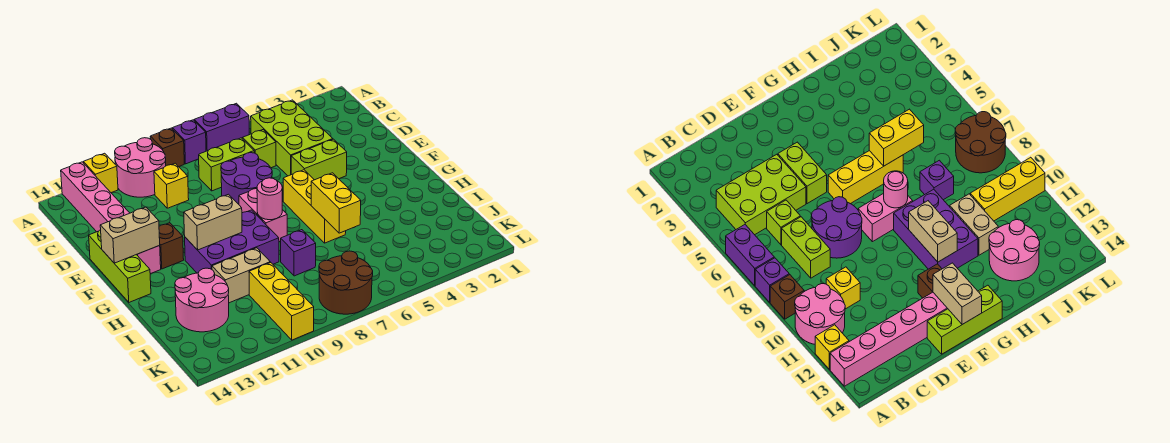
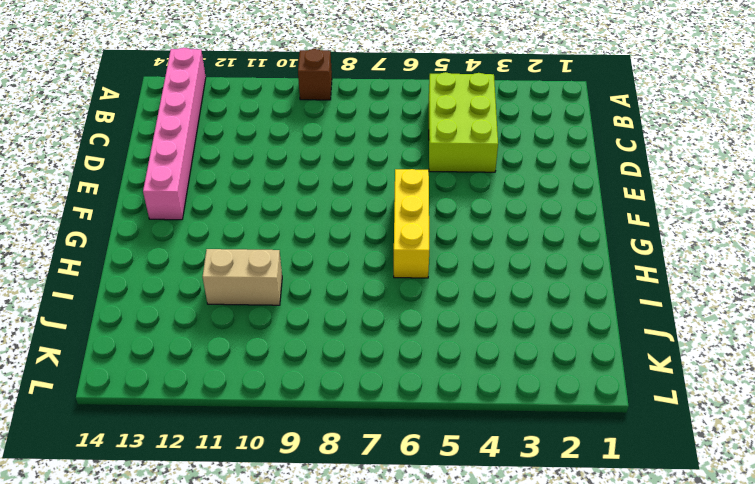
none -> purple brick A6:A7 level 1
none -> purple brick A8 level 1
none -> pink round brick A10:B11 level 1

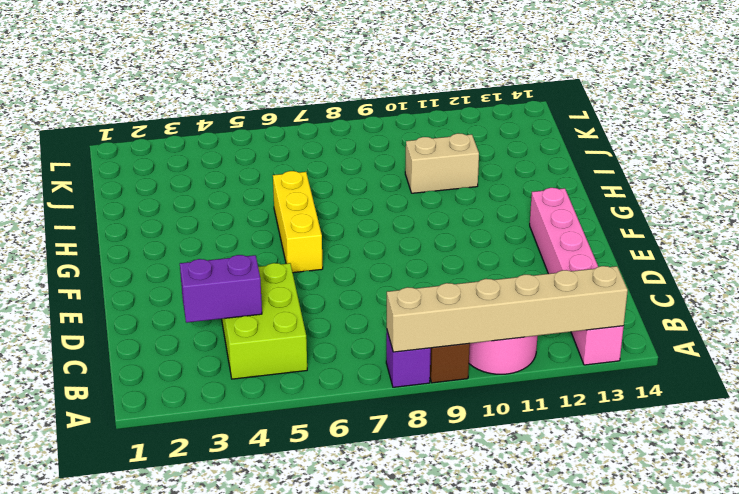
tan brick A8:A13 level 2 -> none
purple brick C3:C4 level 2 -> purple brick A6:A7 level 1
none -> yellow brick A12 level 1
none -> lime brick C6 level 1
none -> lime brick C7:C8 level 1

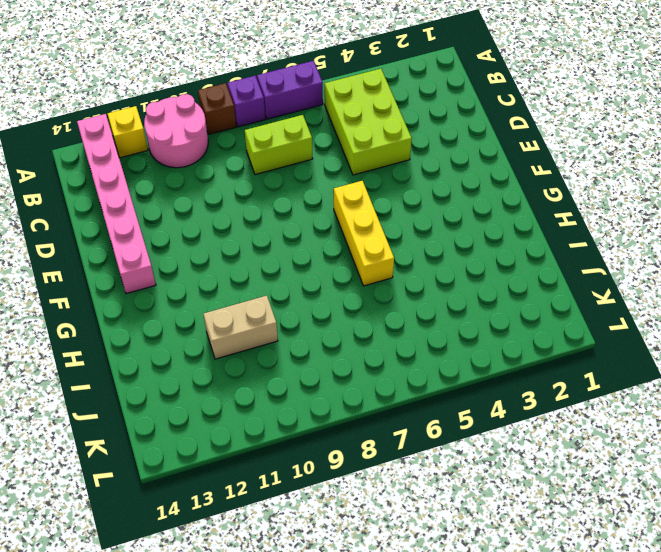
none -> lime brick C6 level 1
none -> yellow brick C10 level 1
none -> purple round brick D7:E8 level 1

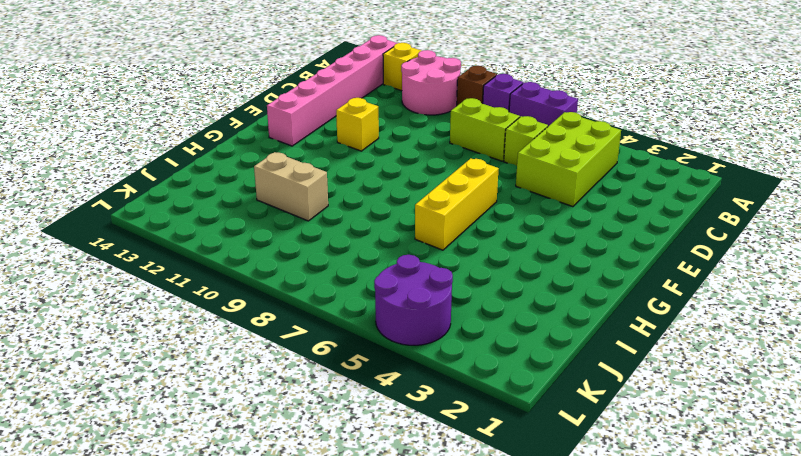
yellow brick E11 level 1 -> yellow brick C10 level 1
purple round brick K4:L5 level 1 -> purple round brick D7:E8 level 1
none -> lime brick E4:E5 level 1
none -> lime brick E14:G14 level 1
none -> pink brick F8:G8 level 1

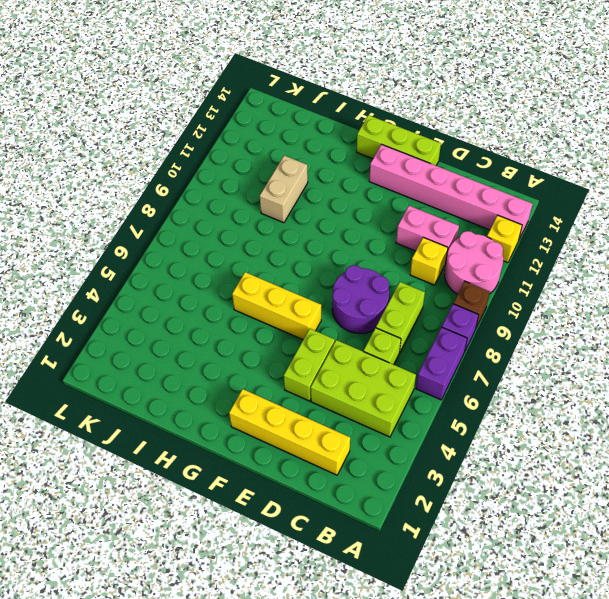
yellow brick C2:F2 level 1 -> none
pink brick C11:D11 level 1 -> pink brick F8:G8 level 1
none -> brown brick F12 level 1
none -> purple brick G9:H11 level 1
none -> purple brick I8 level 1

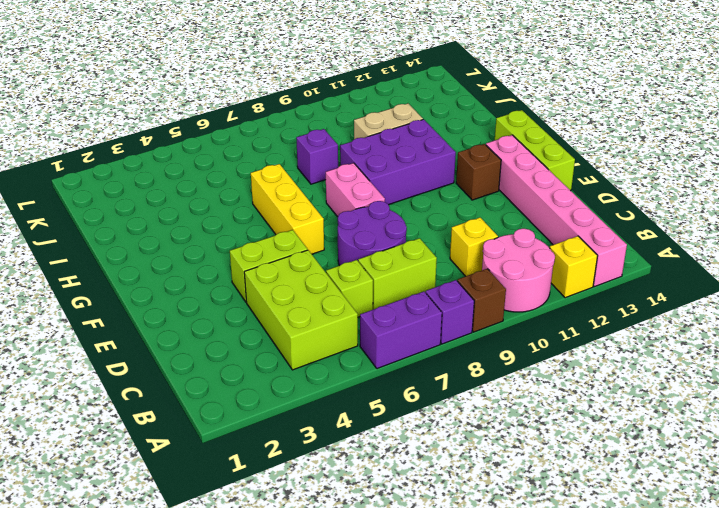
none -> pink round brick I12:J13 level 1
none -> yellow brick J10:L10 level 1
none -> brown round brick K7:L8 level 1

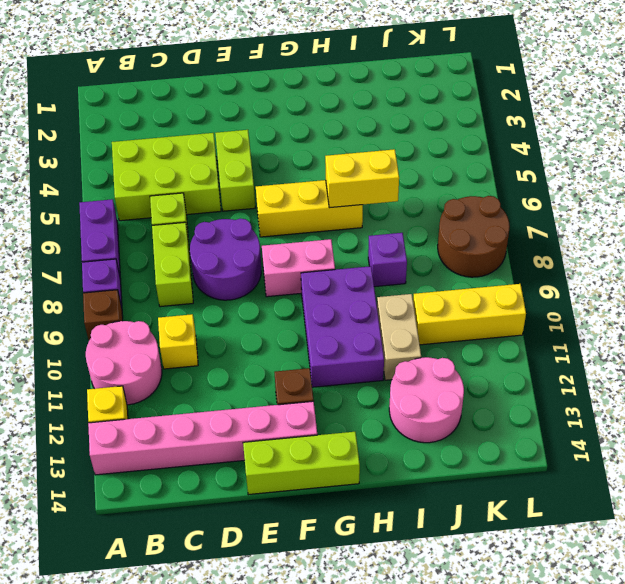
none -> tan brick F13:F14 level 2
none -> pink round brick G8 level 2
none -> tan brick G10:G11 level 2

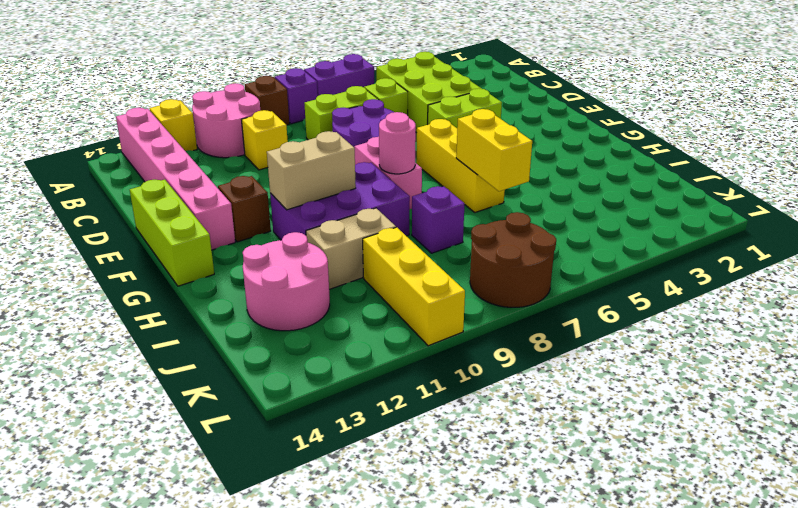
none -> tan brick F13:F14 level 2

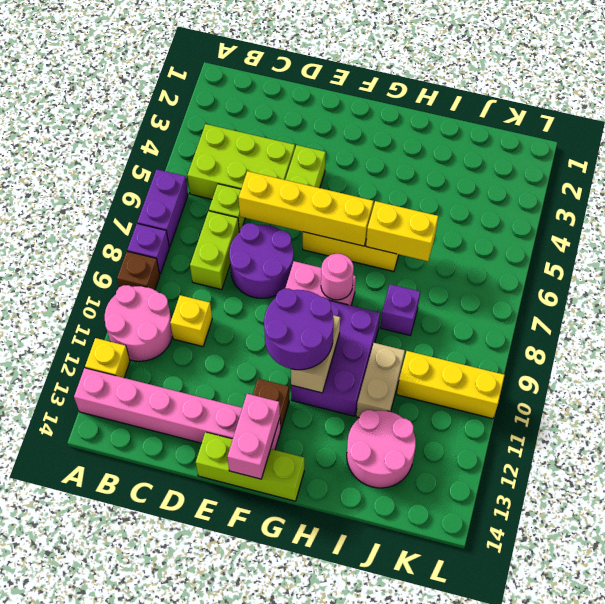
yellow brick D6:G6 level 2 -> none
purple round brick F10:G11 level 3 -> none
pink brick F13:F14 level 2 -> tan brick F13:F14 level 2
none -> brown round brick K7:L8 level 1

